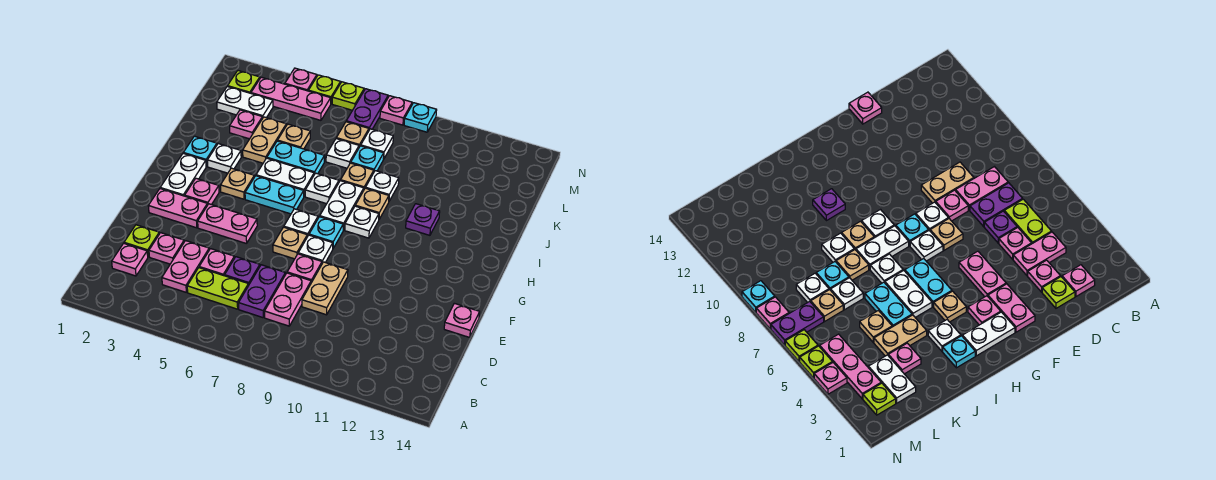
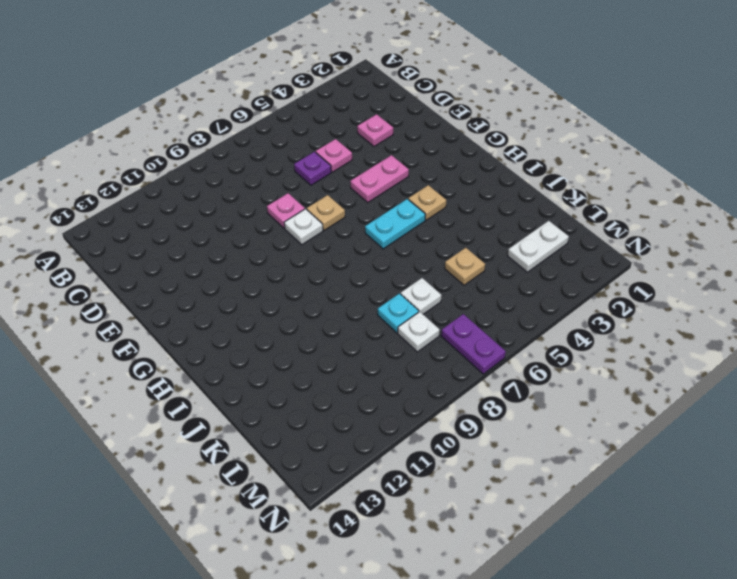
none -> pink plate C2 level 1
none -> pink plate C4:D4 level 1
none -> lime plate C5:C6 level 1
none -> purple plate C7:D7 level 1

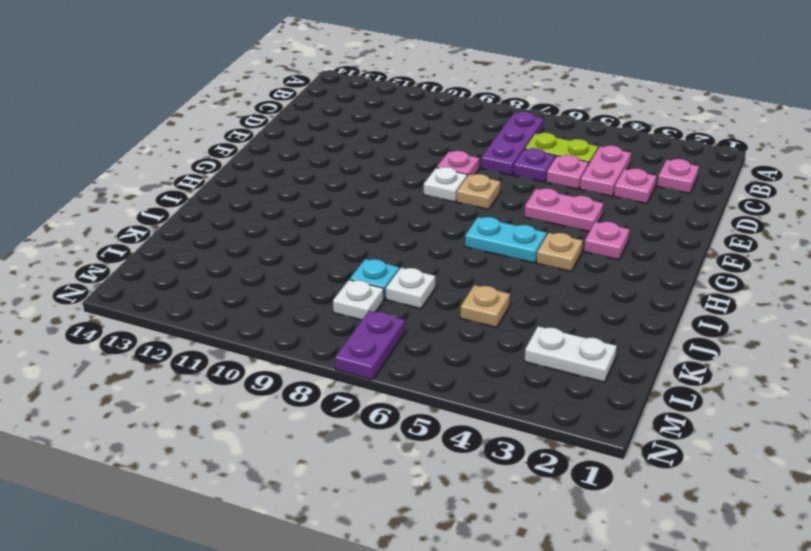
purple plate B7:D7 level 1 -> purple plate C7:D7 level 1
none -> pink plate C8:D8 level 1
none -> lime plate D2 level 1
none -> tan plate D9:E9 level 1
none -> pink plate E14 level 1

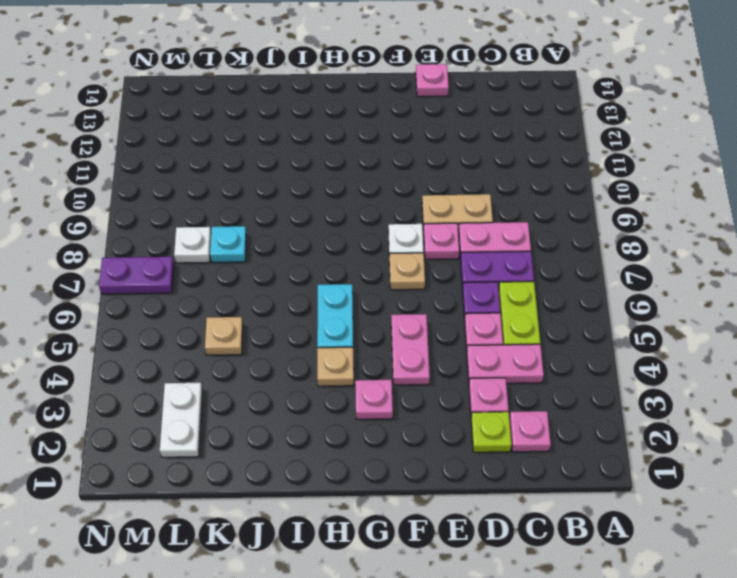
none -> pink plate F2:F3 level 1
none -> white plate G2:H2 level 1
none -> white plate G7 level 1
none -> cyan plate G8 level 1

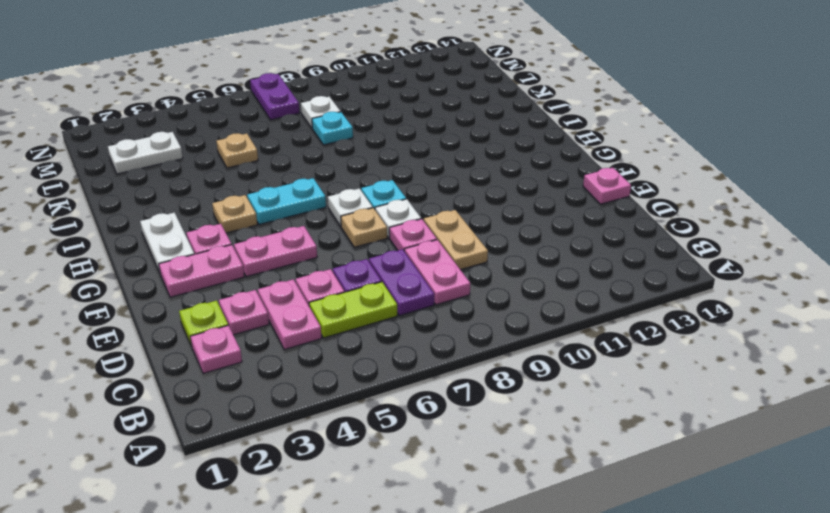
none -> white plate H8:I8 level 1
none -> white plate H9 level 1
none -> cyan plate I2 level 1
none -> white plate I3 level 1

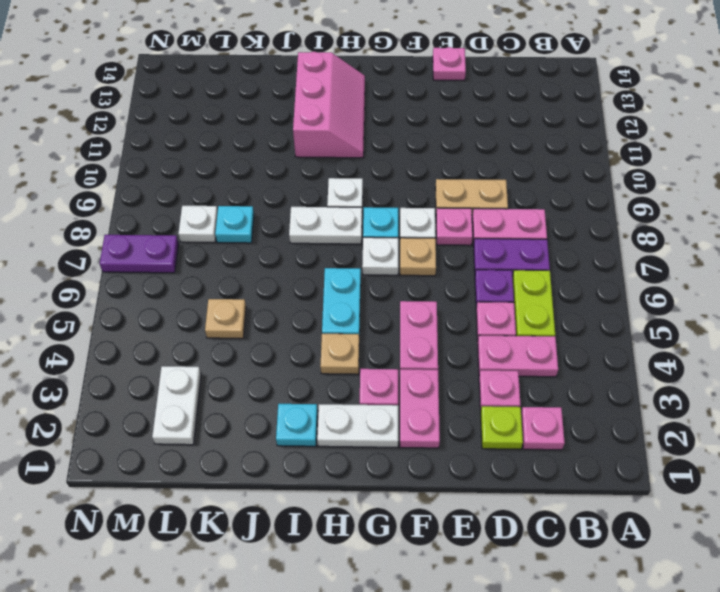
pink slope H11:I13 level 1 top I -> purple plate I11 level 1
none -> white plate I3 level 1
none -> white plate I5:I6 level 1
none -> white plate I7 level 1
none -> tan plate I9 level 1

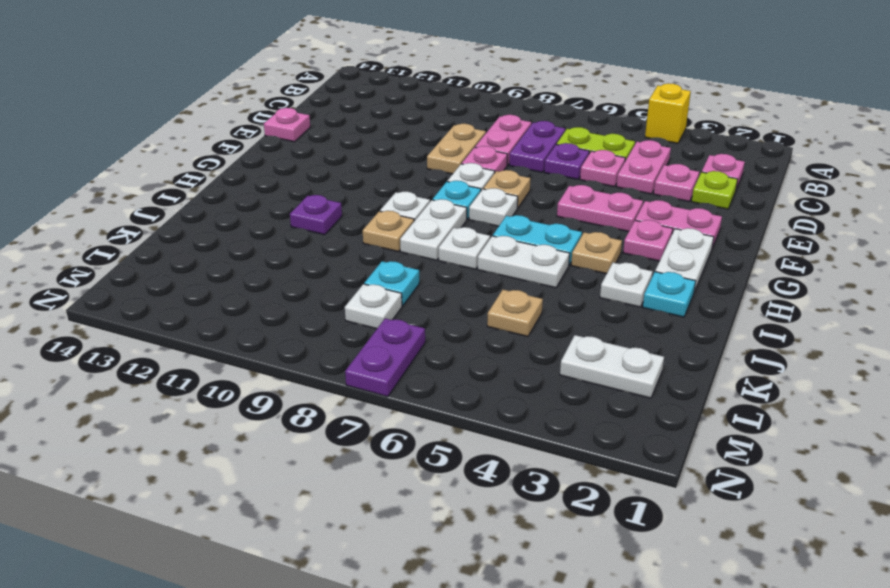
yellow brick A4 level 1 -> none
none -> tan plate J4:K4 level 1
none -> cyan plate J5:J6 level 1
none -> tan plate J8 level 1
none -> white plate J9 level 1

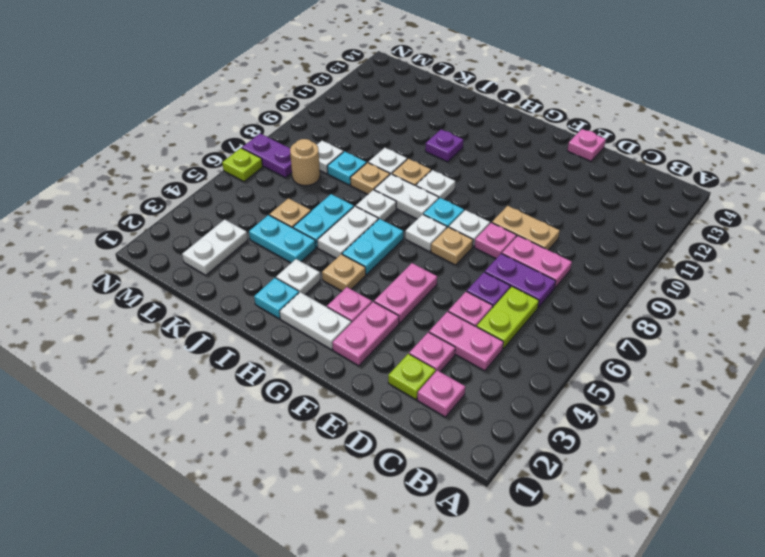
cyan plate J4:K4 level 1 -> tan plate J4:K4 level 1
tan round brick L7 level 1 -> tan plate L7 level 1
none -> pink plate K3 level 1
none -> white plate K7 level 1
none -> lime plate M2 level 1
none -> pink plate M3:M5 level 1

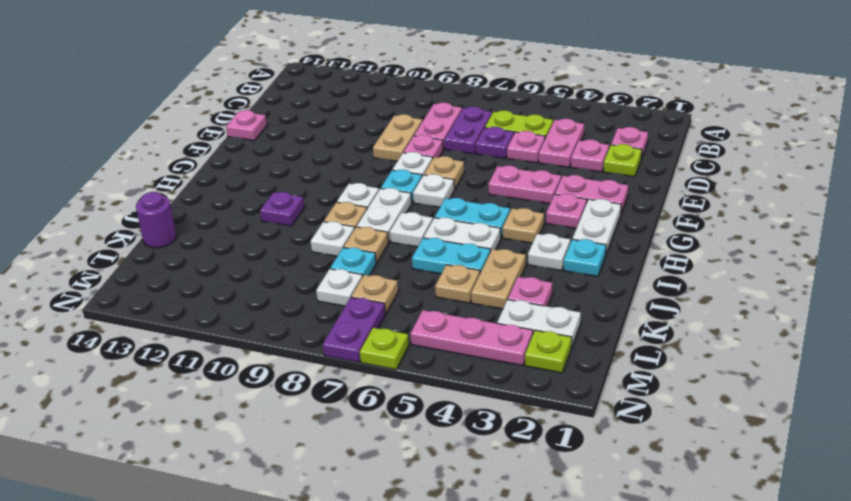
purple round brick K14 level 1 -> none
none -> white plate K7 level 1
none -> pink plate N4 level 1
none -> lime plate N5 level 1
none -> pink plate N8 level 1

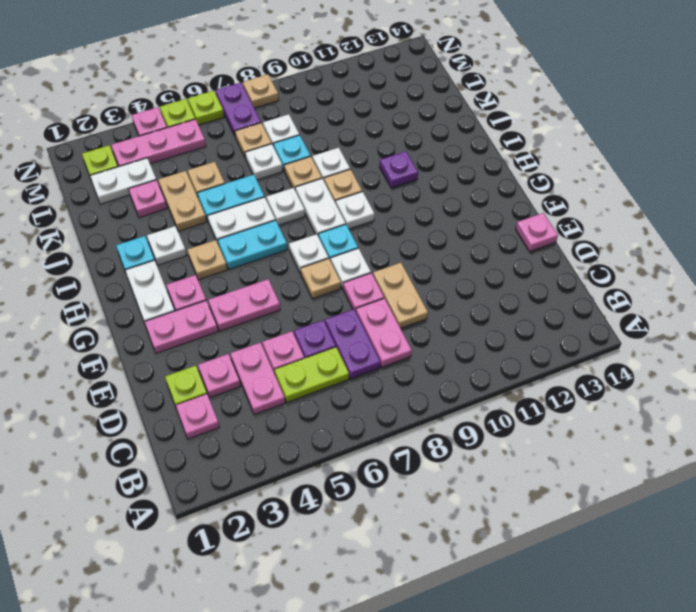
tan plate N8 level 1 -> pink plate N8 level 1
none -> cyan plate N9 level 1

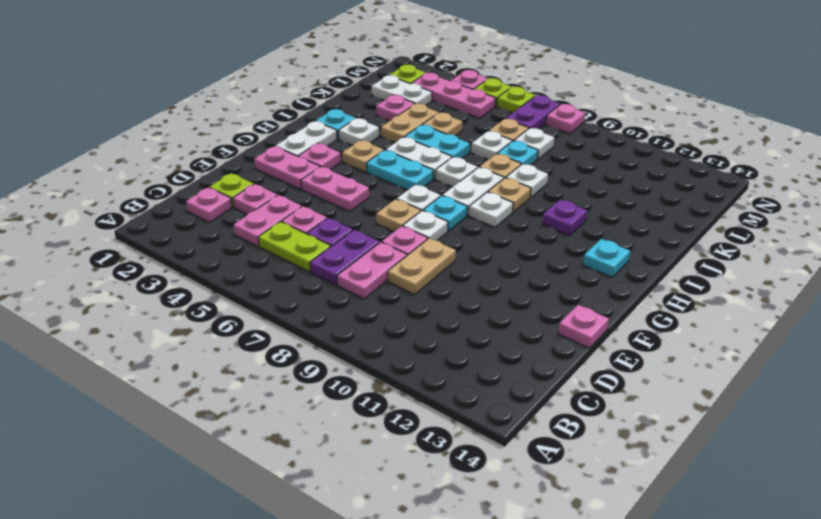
cyan plate H13 level 1 -> cyan plate N9 level 1

